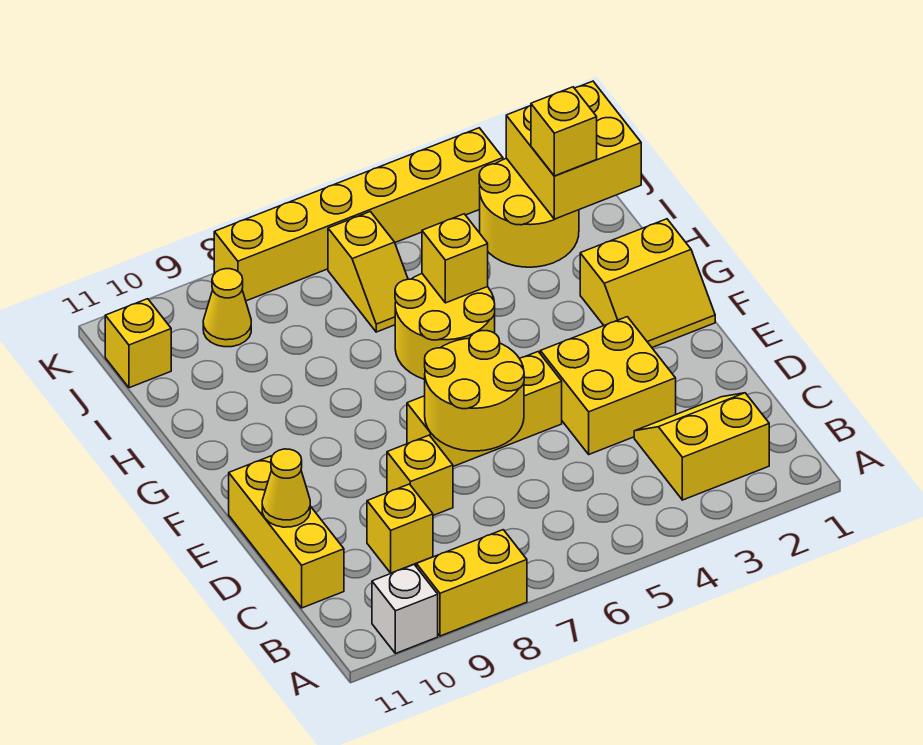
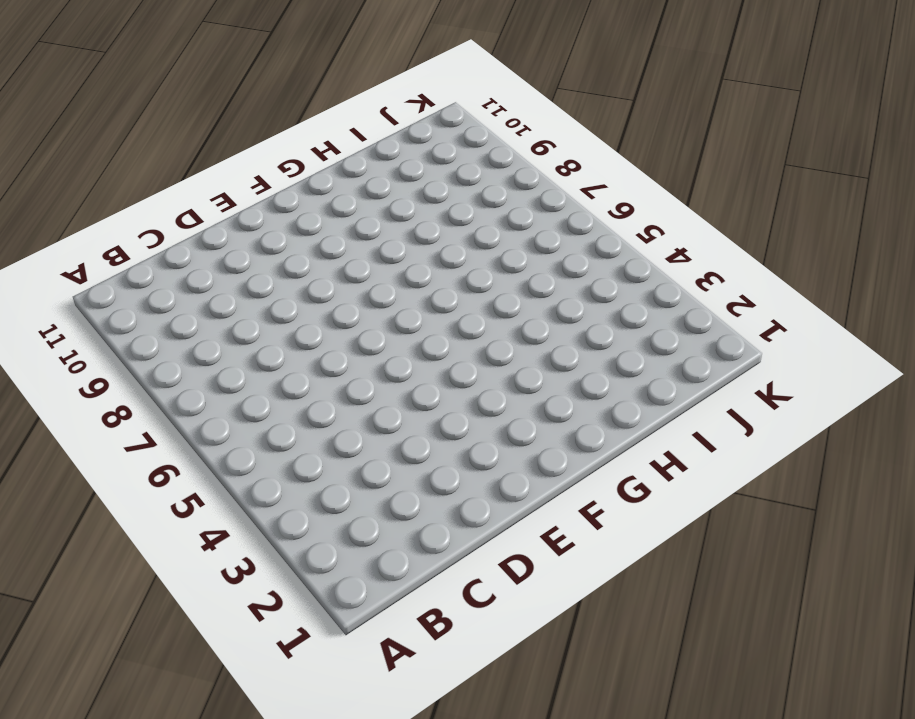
none -> yellow brick A8:A9 level 1
none -> white brick A10 level 1
none -> yellow slope B2:C3 level 1 top B

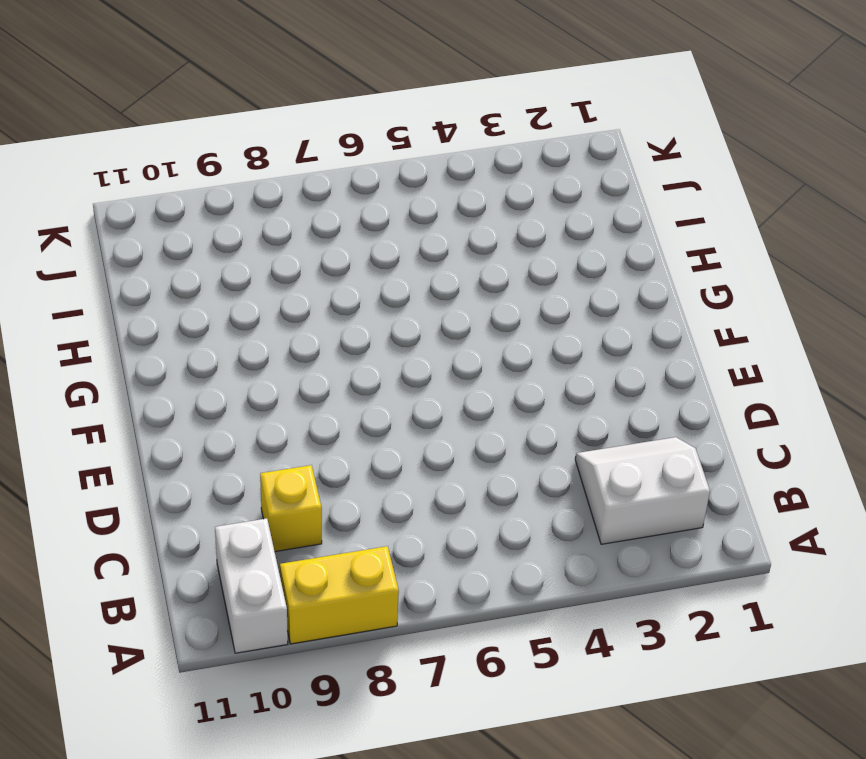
white brick A10:B10 level 1 -> white brick A10 level 1
white slope B2:C3 level 1 top B -> yellow slope B2:C3 level 1 top B
none -> yellow brick C11:E11 level 1
none -> yellow brick D3:E4 level 1
none -> yellow brick D8 level 1

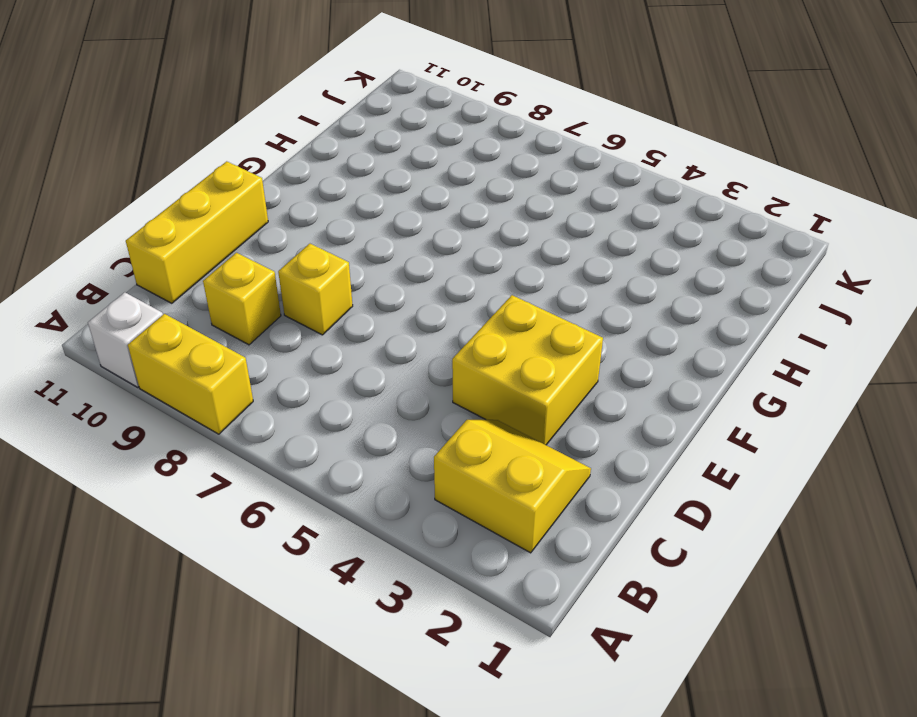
none -> yellow brick E5:E7 level 1
none -> yellow slope F1:G2 level 1 top G
none -> yellow round brick G5:H6 level 1

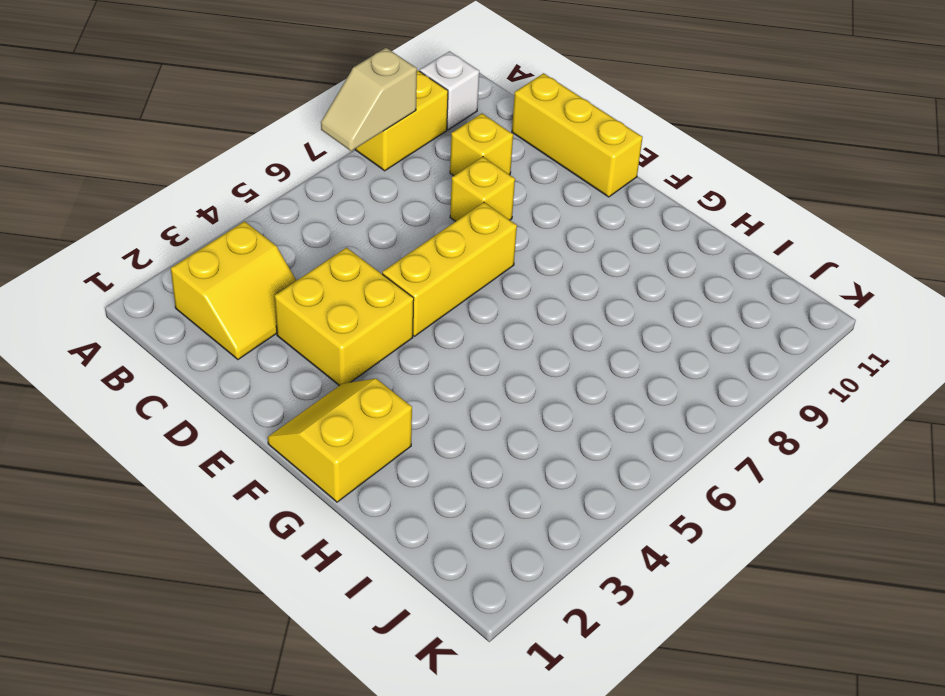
tan slope A7:A8 level 2 top 8 -> none
none -> yellow round brick G5:H6 level 1
none -> yellow round brick I2:J3 level 1
none -> yellow slope I6:J6 level 1 top J

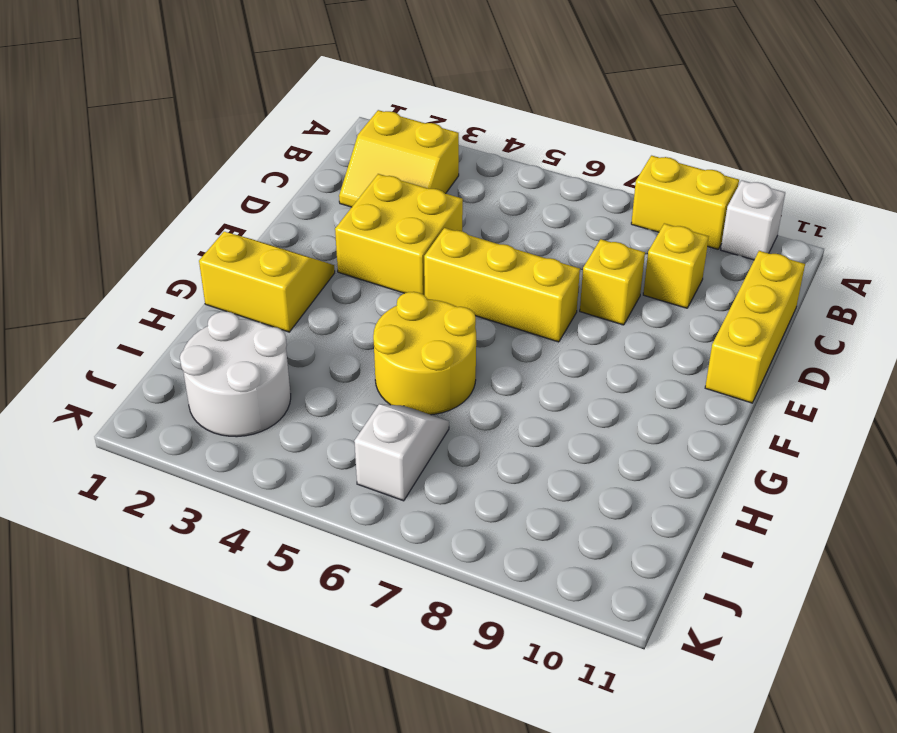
white round brick I2:J3 level 1 -> yellow round brick I2:J3 level 1
white slope I6:J6 level 1 top J -> yellow slope I6:J6 level 1 top J
none -> yellow cone J9 level 1
none -> yellow brick J11 level 1
none -> yellow brick K3:K8 level 1

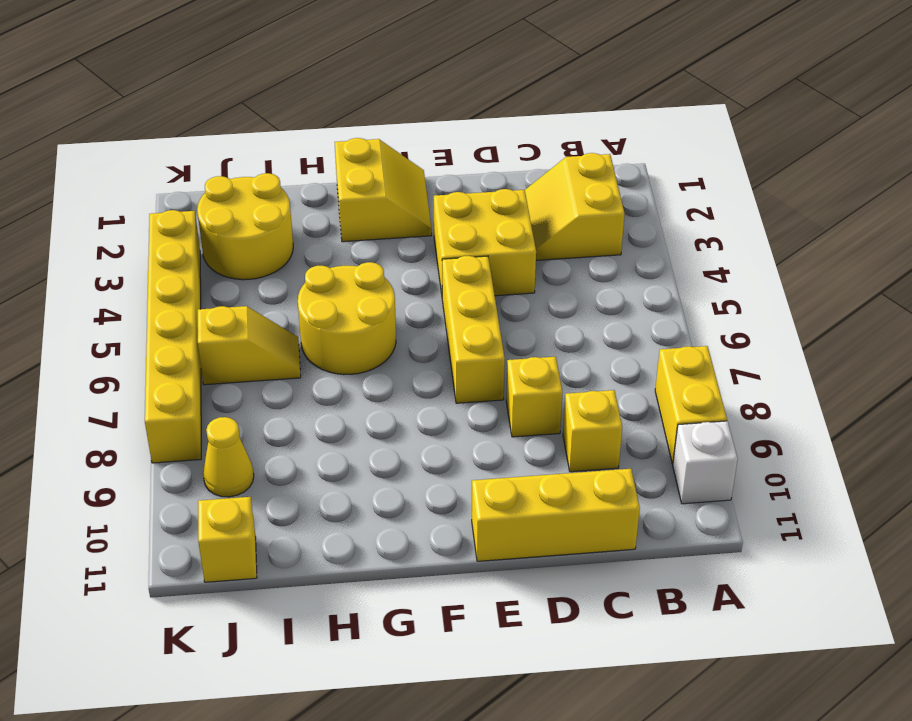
none -> yellow round brick D6:E7 level 2
none -> yellow cone D11 level 2
none -> yellow brick H5 level 2

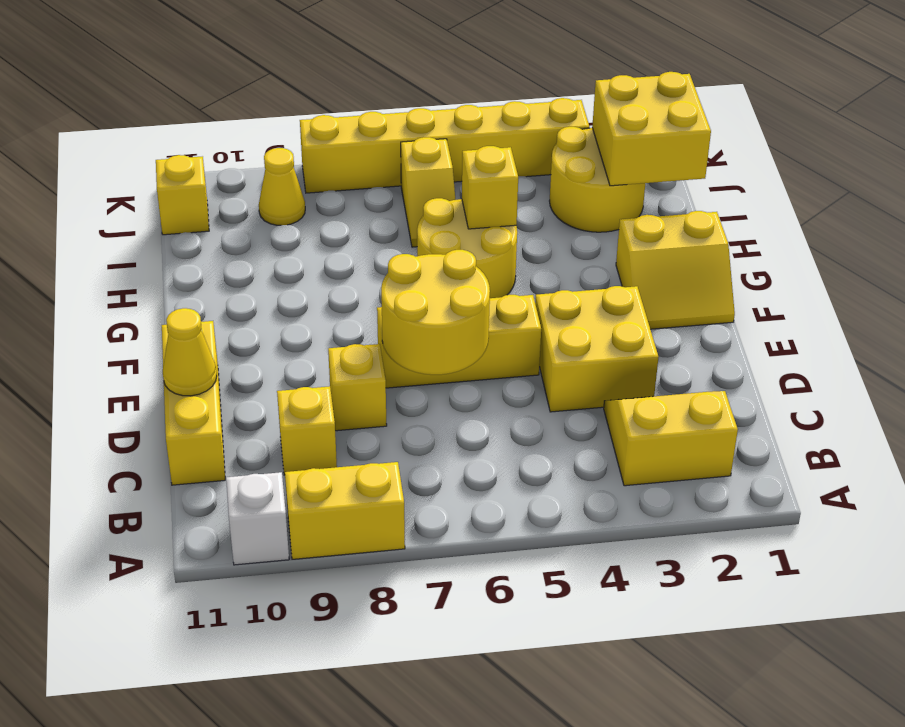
none -> yellow brick I2 level 3

